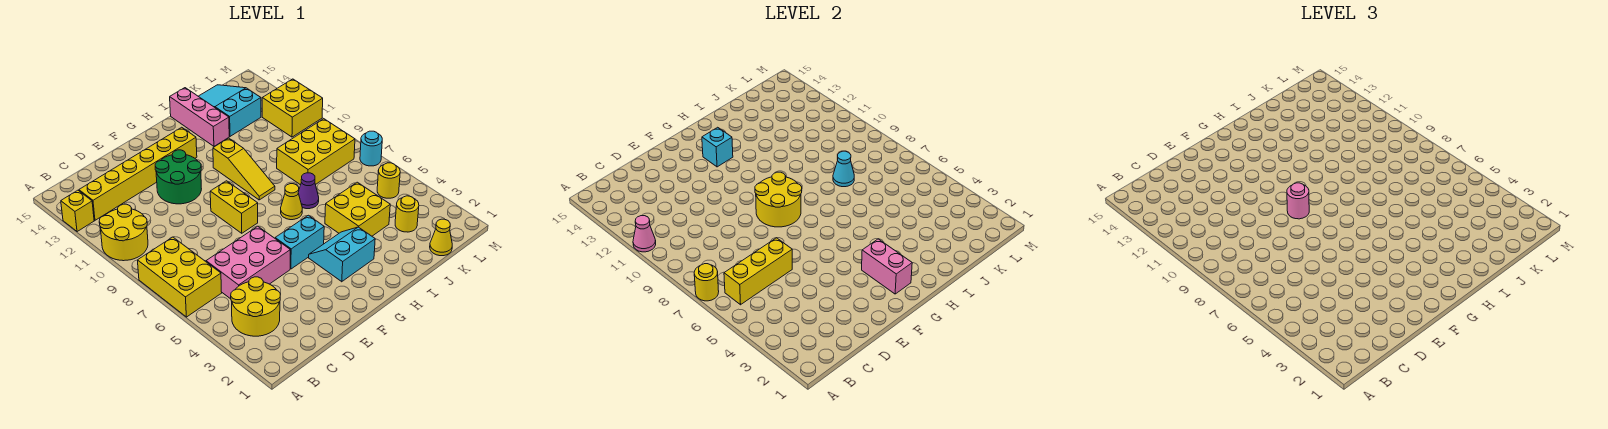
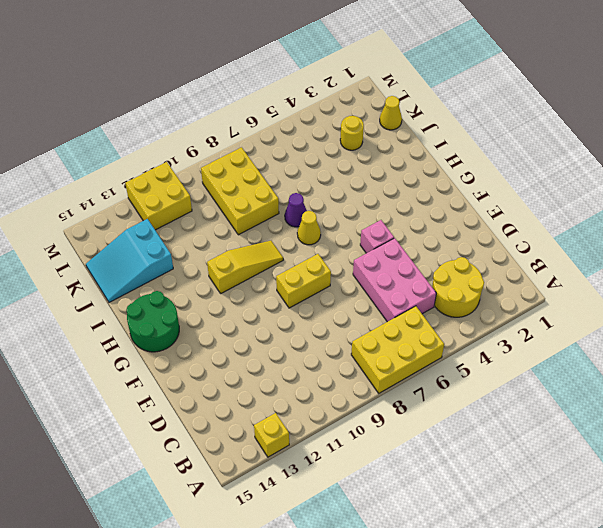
pink brick F5 level 1 -> cyan brick F5:G5 level 1
green round brick G14:H15 level 1 -> green round brick E11:F12 level 1
none -> yellow round brick A10:B11 level 1
none -> yellow brick B13:G13 level 1
none -> cyan slope G3:H4 level 1 top 3
none -> yellow brick I4:J5 level 1

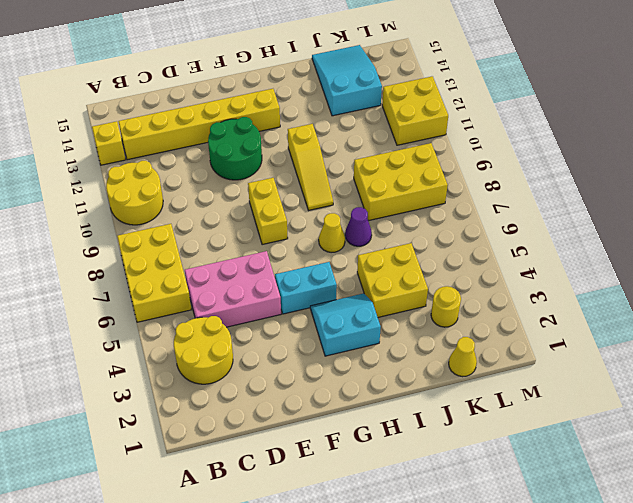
none -> pink brick I13:I15 level 1
none -> yellow round brick L5 level 1
none -> cyan round brick M7 level 1
none -> yellow round brick A7 level 2

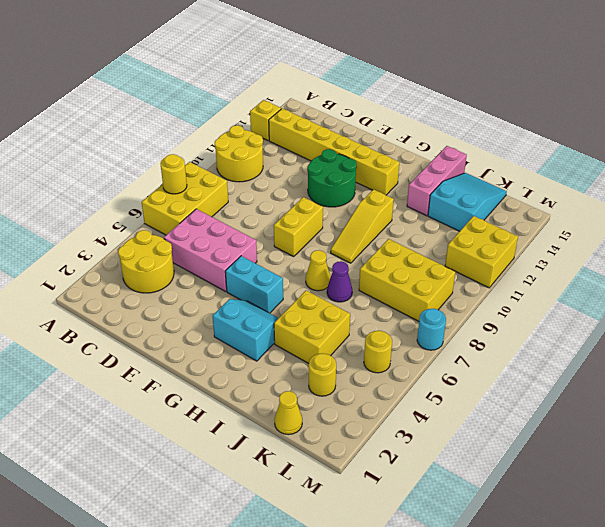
none -> pink cone A11 level 2
none -> yellow brick B6:D6 level 2
none -> yellow round brick F8:G9 level 2
none -> pink brick G2:G3 level 2

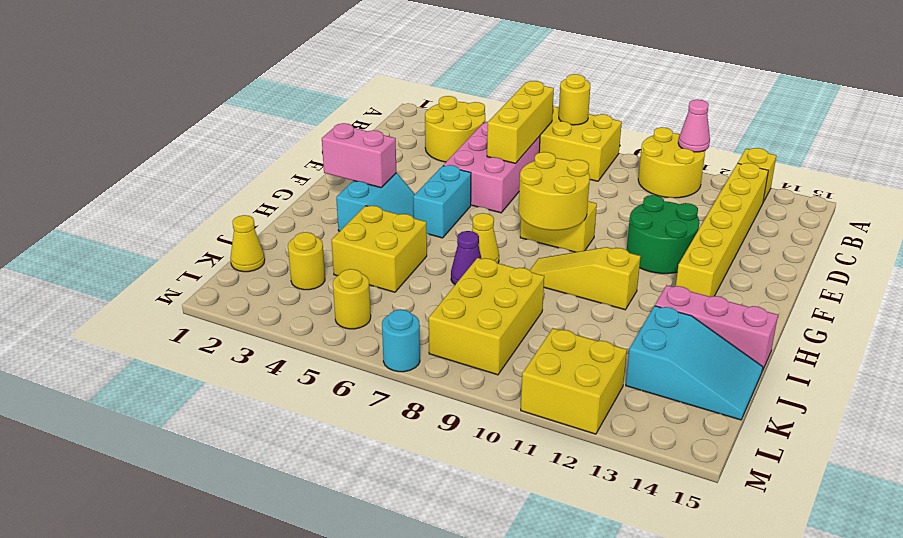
none -> cyan brick G13 level 2
none -> cyan cone J8 level 2
none -> pink round brick F9 level 3

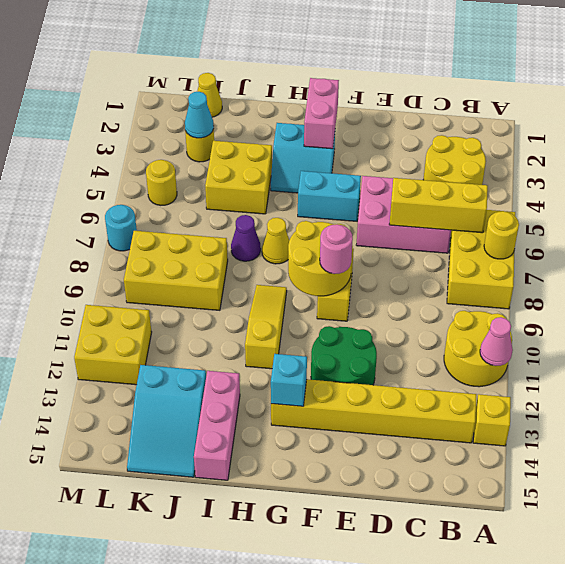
cyan cone K3 level 2 -> cyan cone J8 level 2

